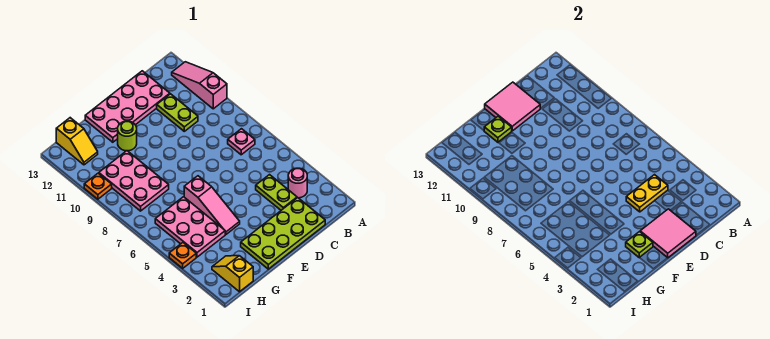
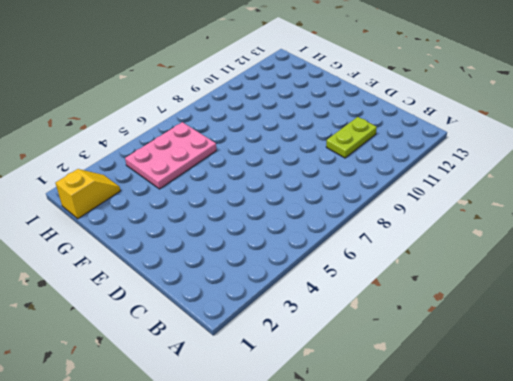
none -> pink slope A10:A12 level 1 top 10
none -> pink round brick B3 level 1
none -> pink plate B7 level 1

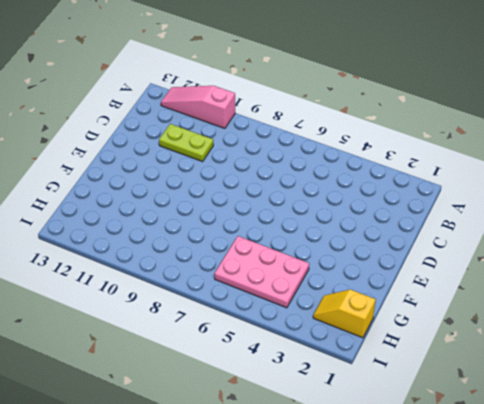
none -> pink round brick B3 level 1
none -> pink plate B7 level 1
none -> lime plate C1:F2 level 1

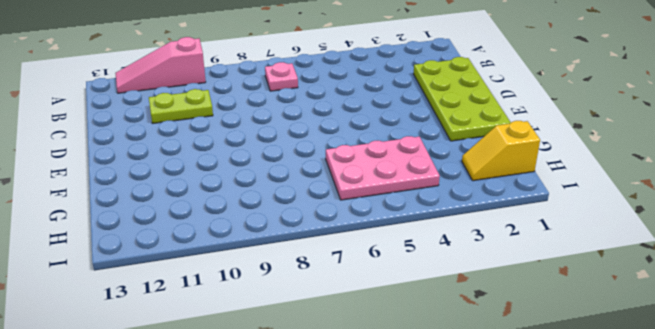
none -> pink round brick B3 level 1
none -> lime plate C3:C4 level 1
none -> pink plate C12:F13 level 1

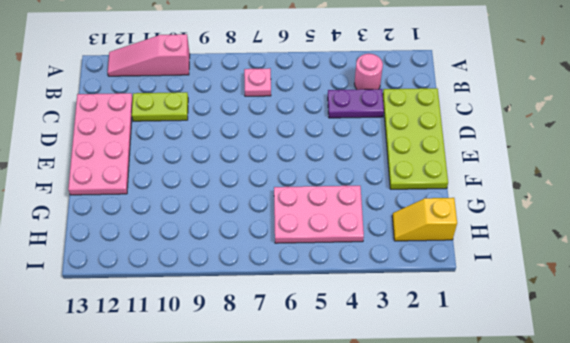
purple plate C3:C4 level 1 -> lime plate C3:C4 level 1
none -> pink slope F4:F6 level 1 top 6
none -> lime round brick F11 level 1
none -> pink plate G8:H10 level 1

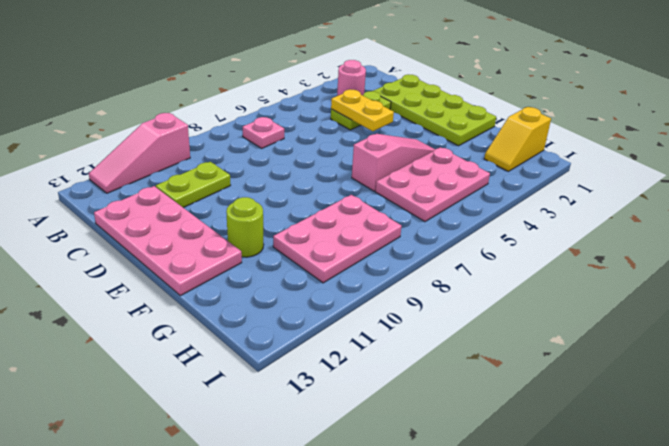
none -> yellow slope H12:H13 level 1 top 13
none -> orange plate I4 level 1
none -> orange plate I10 level 1

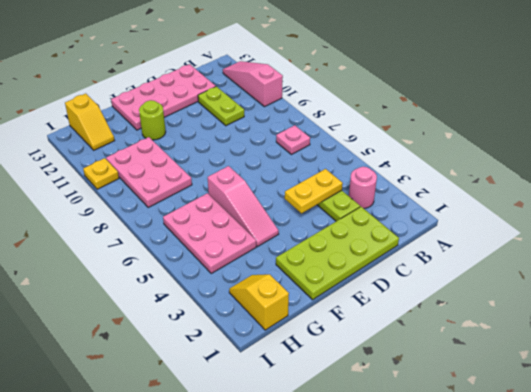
yellow plate I10 level 1 -> orange plate I10 level 1
none -> orange plate I4 level 1
none -> pink tile D1:E2 level 2
none -> pink tile D12:E13 level 2

